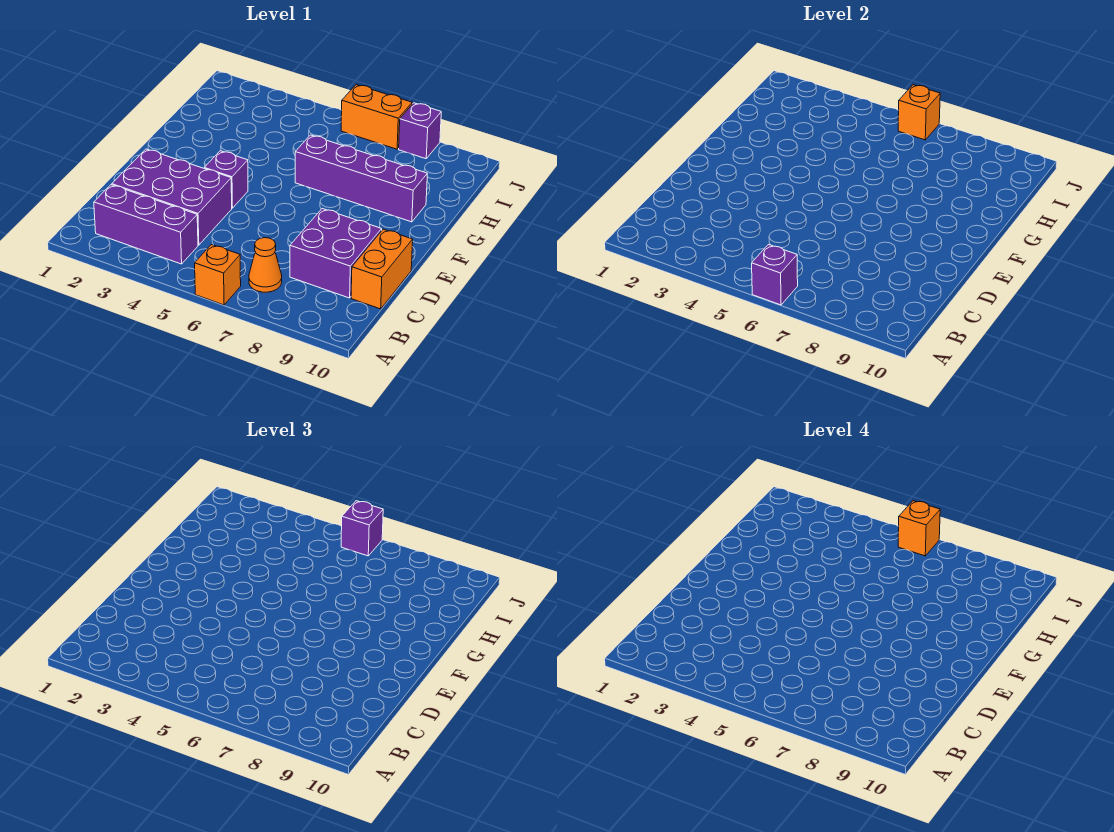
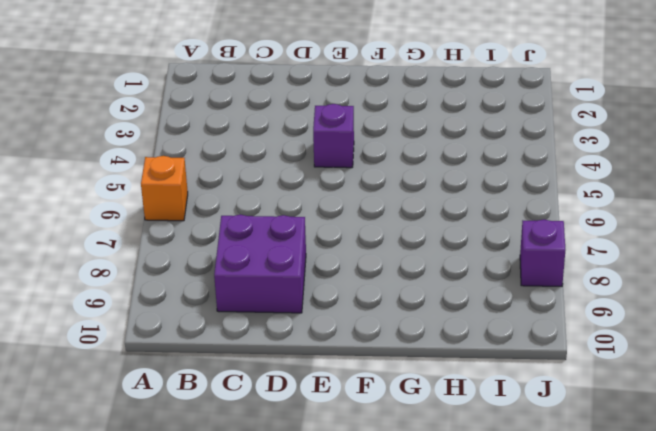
none -> purple brick B2:B4 level 1
none -> orange cone B7 level 1
none -> purple brick C2:D4 level 1

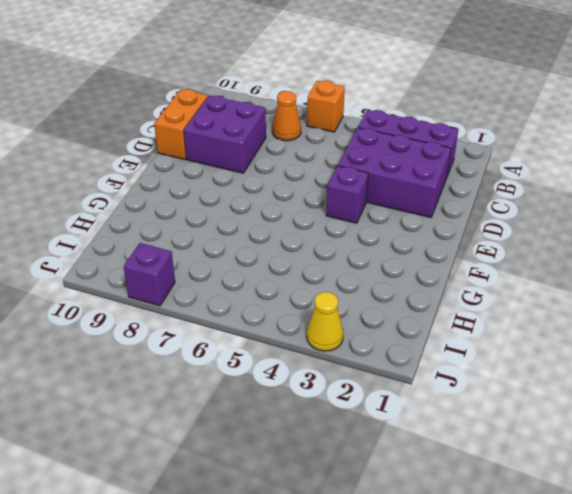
yellow cone J3 level 1 -> none
none -> purple brick G6:G9 level 1
none -> orange brick J6:J7 level 1
none -> purple brick A6 level 2

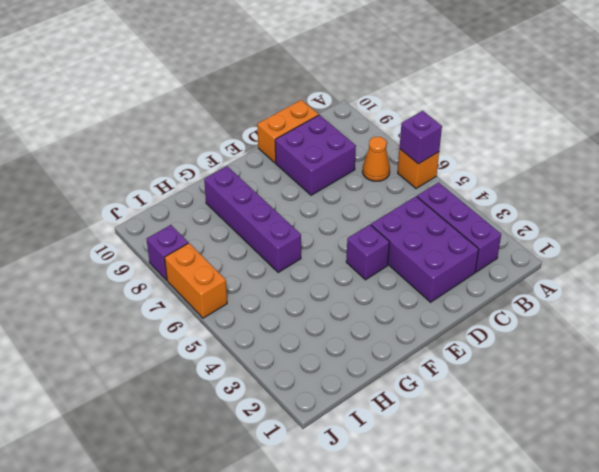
none -> orange brick J6 level 2
none -> purple brick J6 level 3
none -> orange brick J6 level 4

